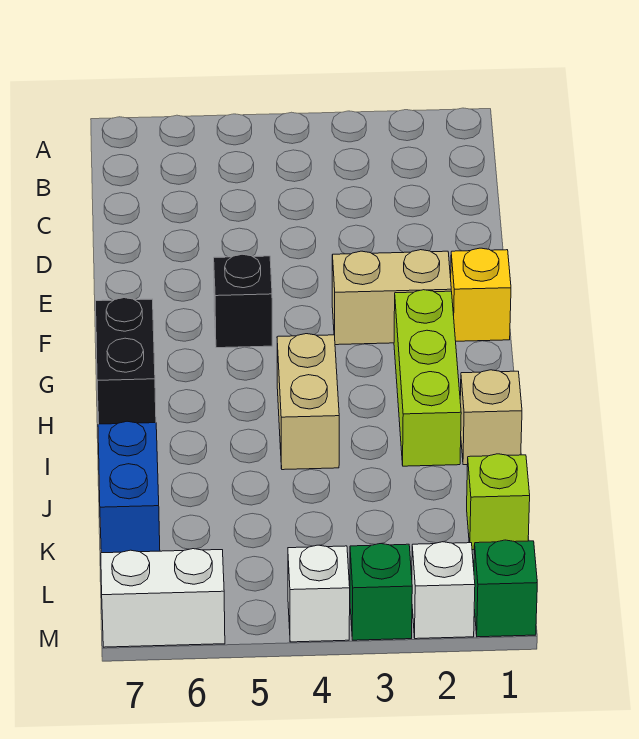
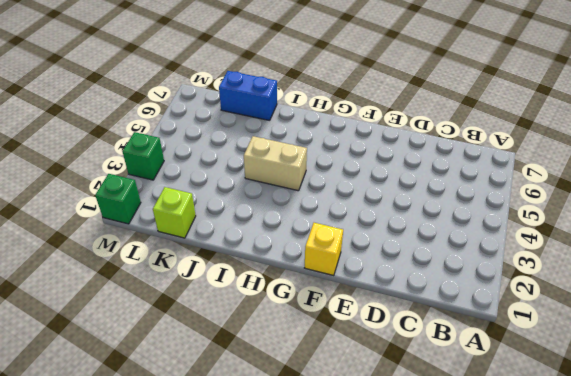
none -> tan brick F2:F3 level 1
none -> black brick F5 level 1
none -> lime brick G2:I2 level 1

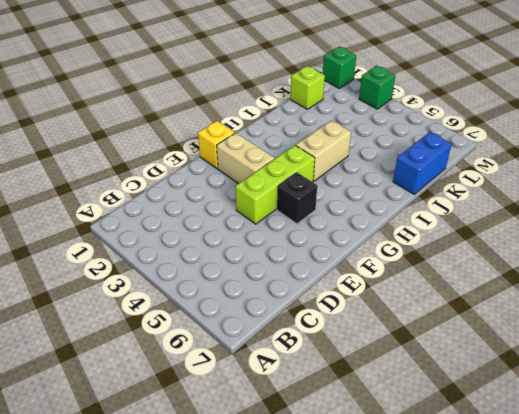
lime brick E4:G4 level 1 -> lime brick G2:I2 level 1
none -> black brick G7:H7 level 1
none -> tan brick I1 level 1
none -> white brick M2 level 1

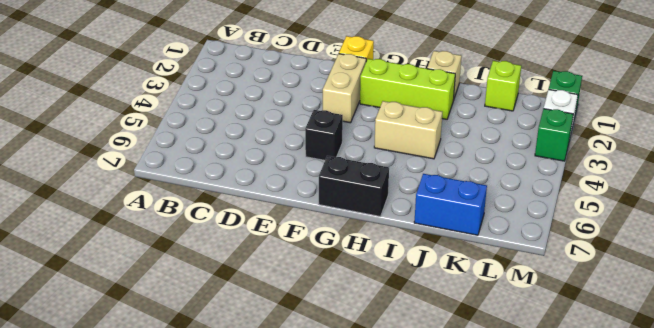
none -> white brick M4 level 1
none -> white brick M6:M7 level 1

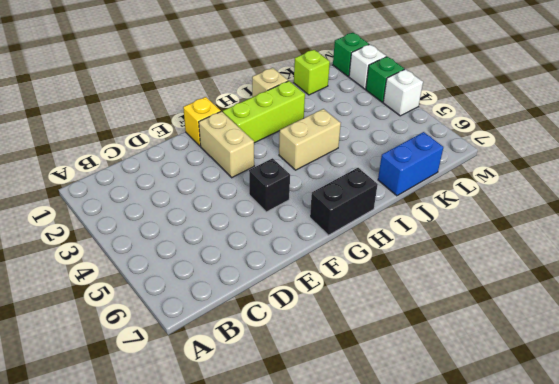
none -> white brick M6:M7 level 1

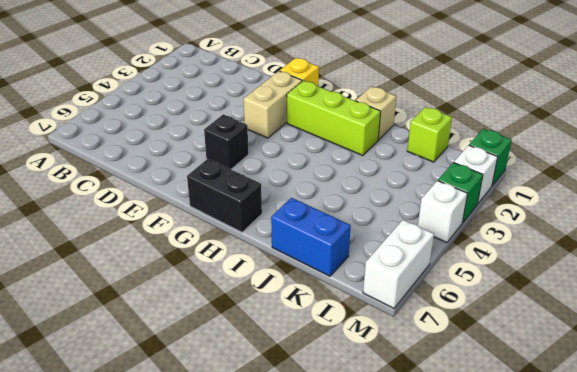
none -> tan brick H4:I4 level 1

